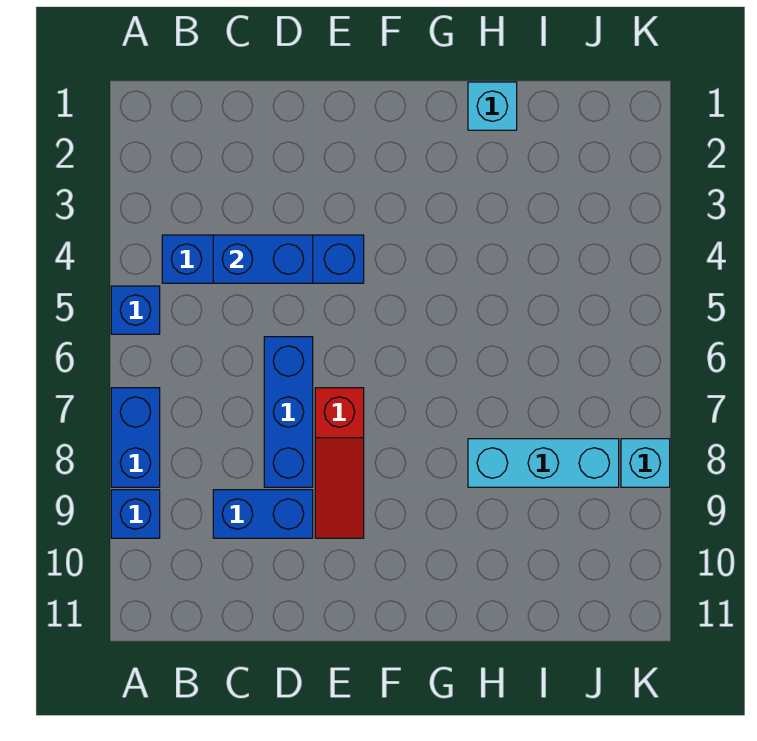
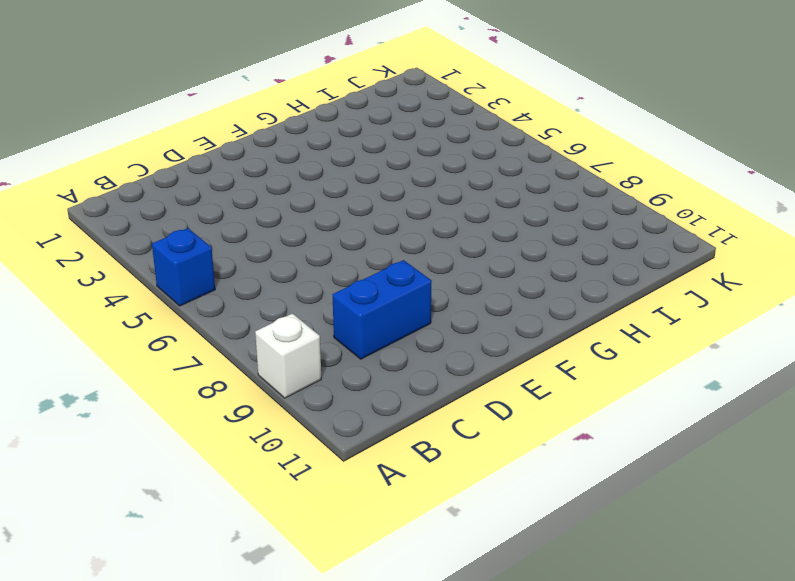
white brick A9 level 1 -> blue brick A9 level 1
none -> blue brick A7:A8 level 1
none -> blue brick B4:E4 level 1

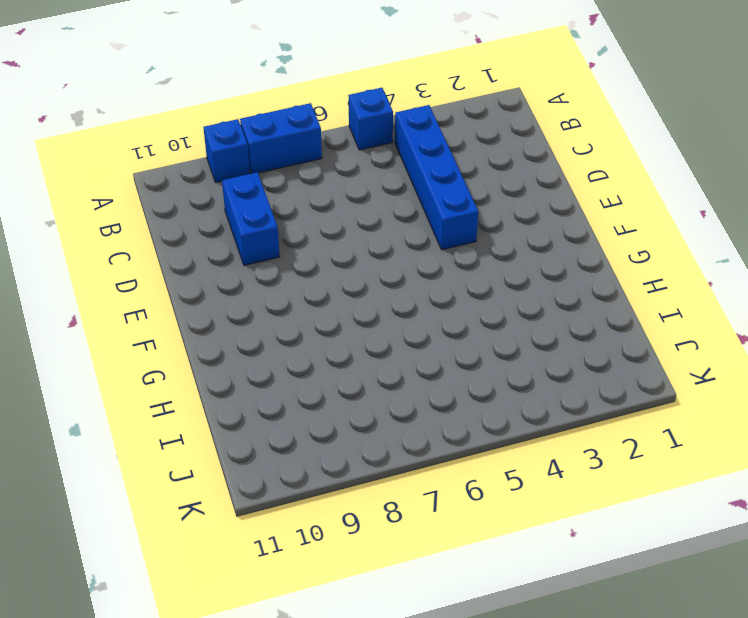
none -> blue brick D6:D8 level 1
none -> red slope E7:E9 level 1 top 7

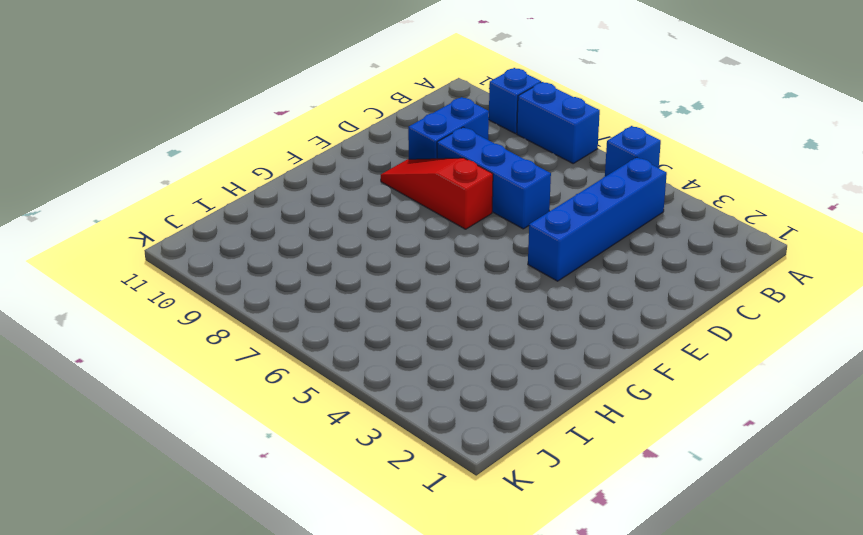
none -> cyan brick H1 level 1
none -> cyan brick H8:J8 level 1

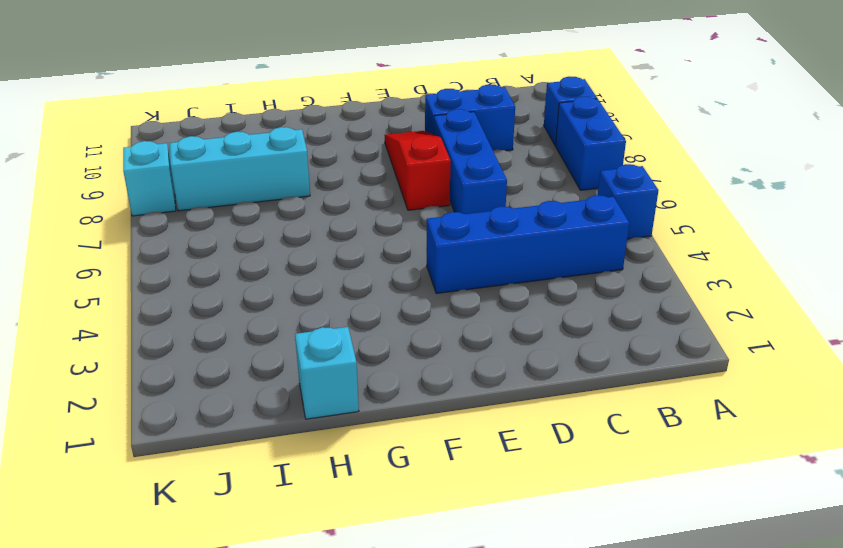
none -> blue brick C4:D4 level 2

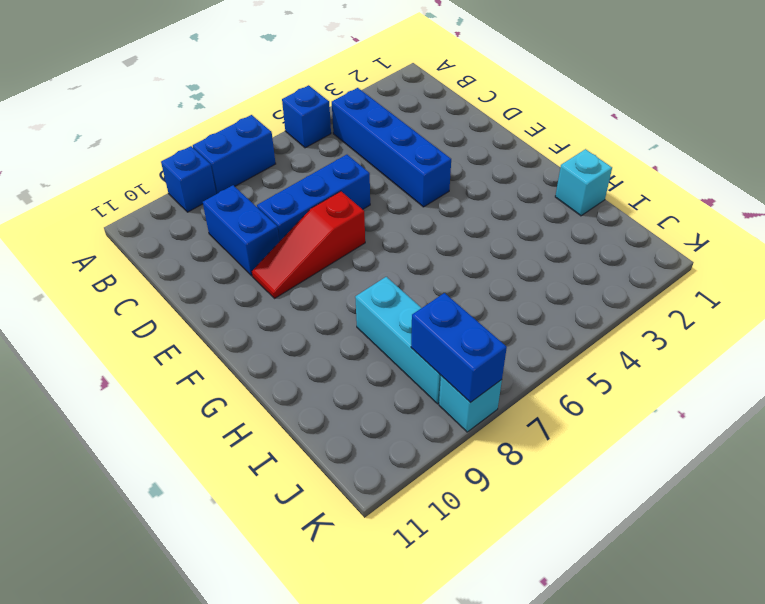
blue brick J8:K8 level 2 -> blue brick C4:D4 level 2

